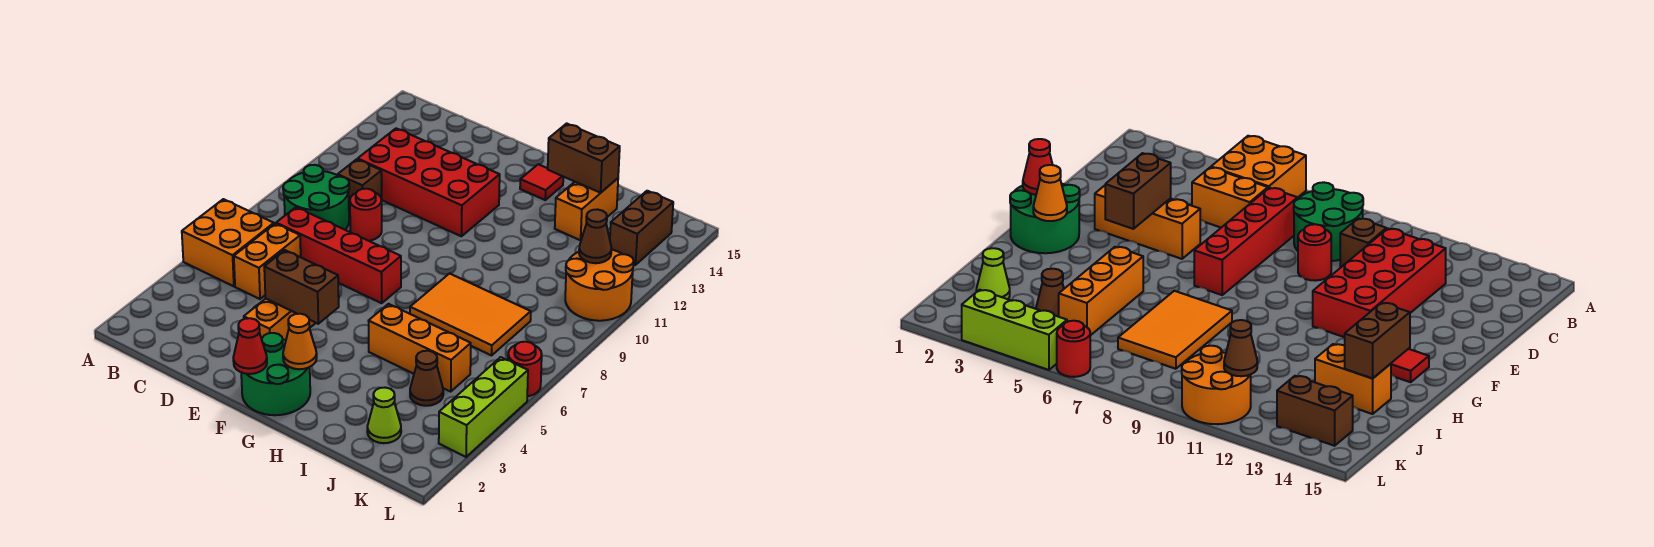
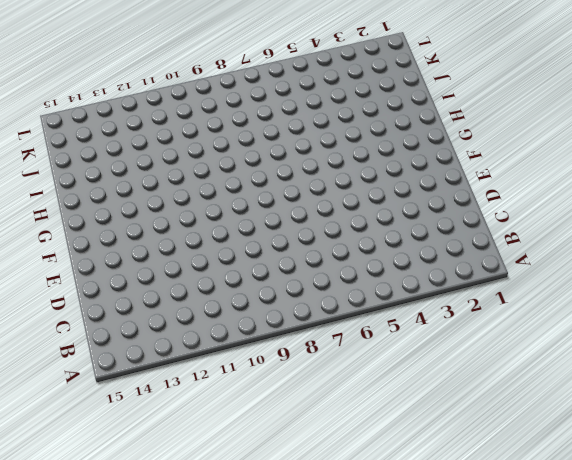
none -> orange brick A5:B6 level 1
none -> green round brick B8:C9 level 1
none -> orange brick C5:C6 level 1

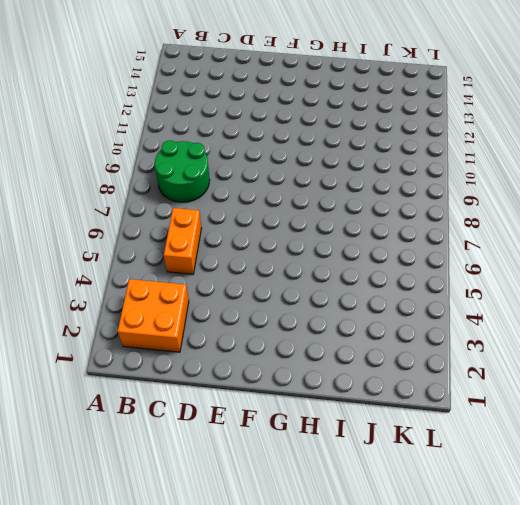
orange brick B2:C3 level 1 -> orange brick A5:B6 level 1
none -> red brick C7:F7 level 1
none -> brown brick C10 level 1
none -> red brick C11:F12 level 1

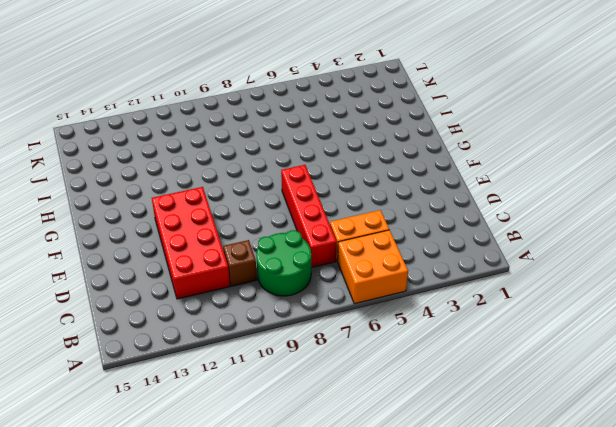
none -> red round brick D9 level 1
none -> orange brick E3:E5 level 1
none -> green round brick F1:G2 level 1

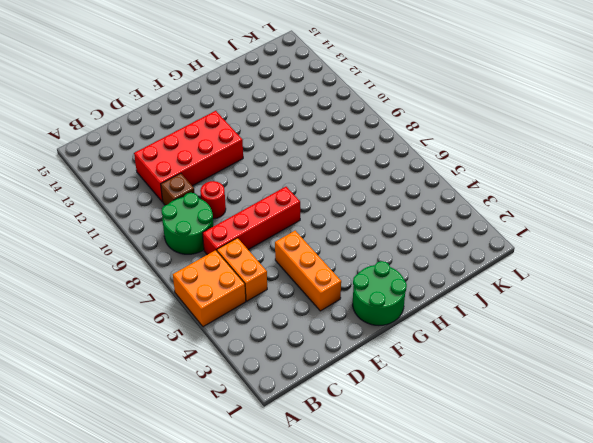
none -> red tile G14 level 1
none -> orange brick H5:J5 level 1
none -> orange tile H7:J8 level 1

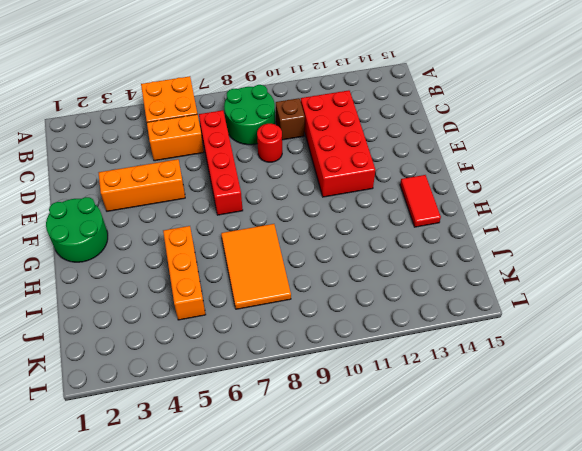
red tile G14:H14 level 1 -> red tile G14 level 1
none -> orange brick I13:I14 level 1
none -> lime cone J2 level 1
none -> brown cone J4 level 1

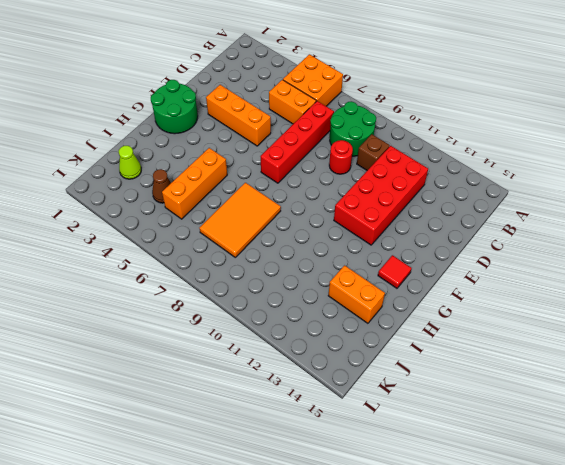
none -> orange round brick K10:L11 level 1
none -> brown brick K13:K14 level 1
none -> lime brick L3:L5 level 1

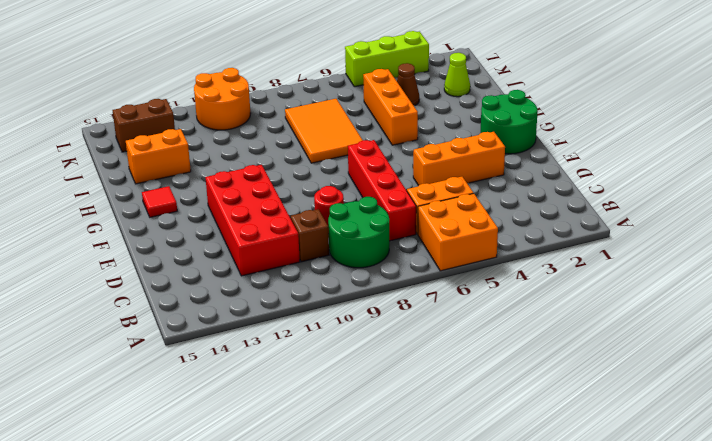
none -> red round brick L6 level 1
none -> brown brick E4:F4 level 2
none -> red cone F1 level 2

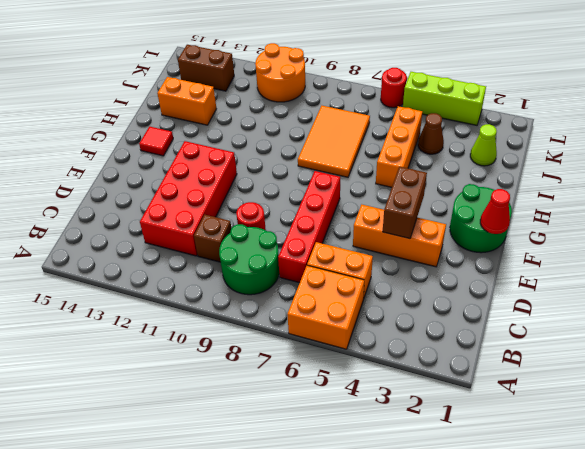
none -> orange cone G2 level 2
none -> brown brick H14:I14 level 2
none -> brown cone K11 level 2

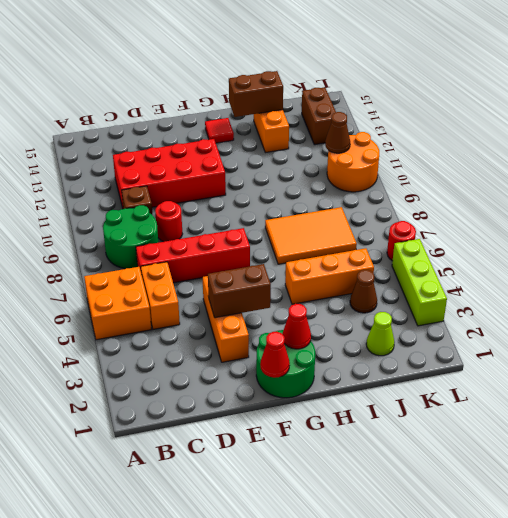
red cone G2 level 2 -> orange cone G2 level 2

